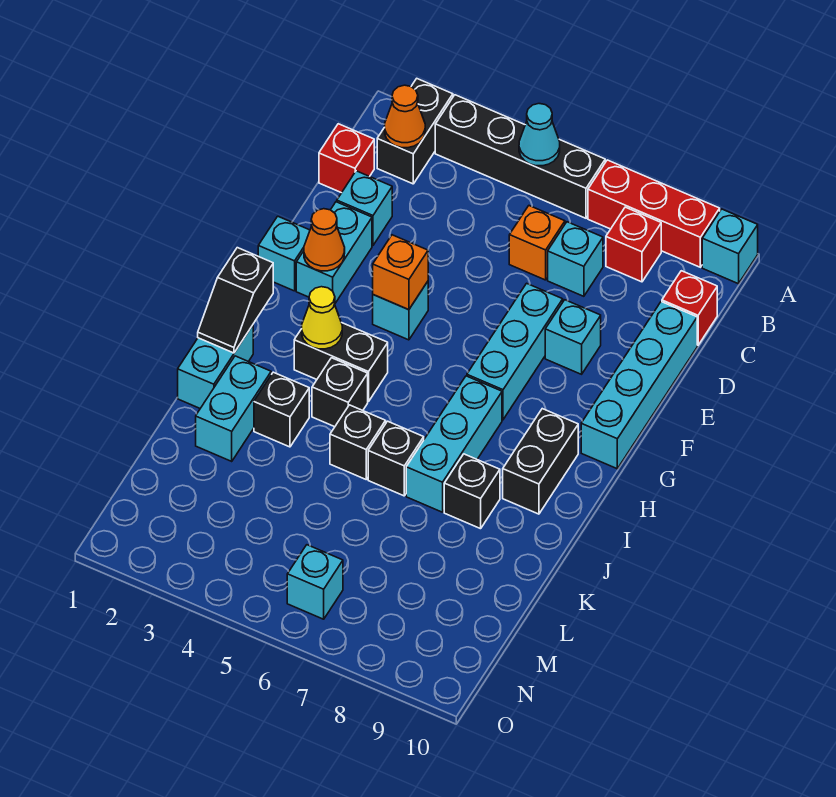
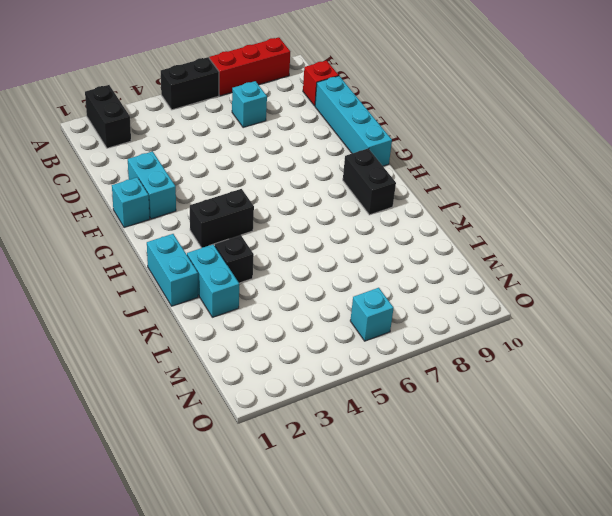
black brick A5:A6 level 1 -> black brick A3:A6 level 1
none -> cyan brick A10 level 1
none -> red brick B8 level 1
none -> red brick C1 level 1
none -> orange brick C6 level 1

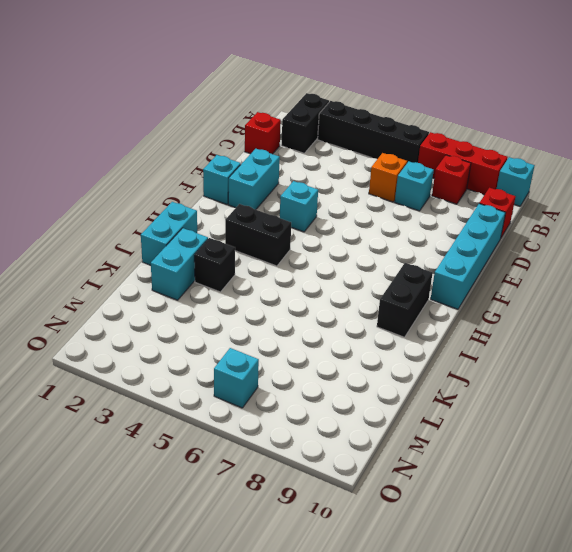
none -> cyan brick D2 level 1
none -> cyan brick E7:G7 level 1
none -> cyan brick E8 level 1
none -> cyan brick H7:J7 level 1

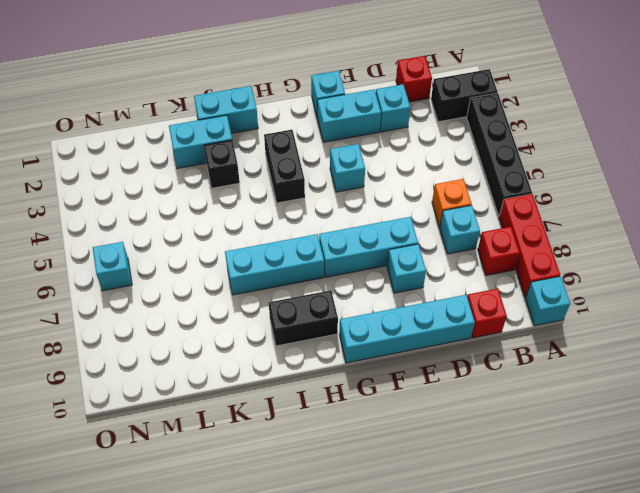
none -> black brick I4 level 1
none -> black brick J5 level 1
none -> black brick J6 level 1
none -> black brick J8 level 1

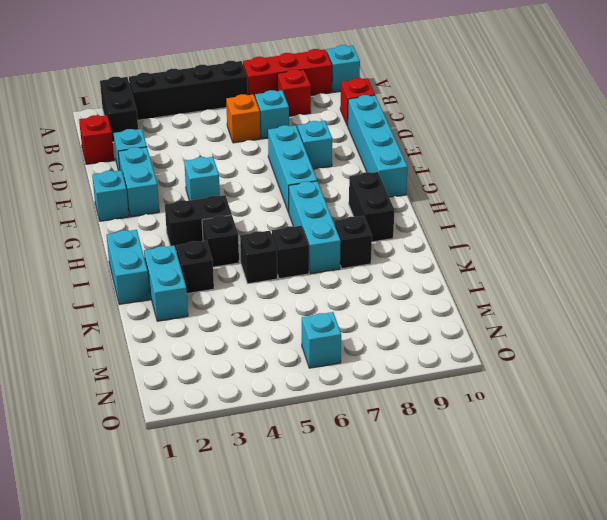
none -> cyan cone A5 level 2
none -> orange cone B2 level 2
none -> orange cone F2 level 2
none -> orange brick F4 level 2

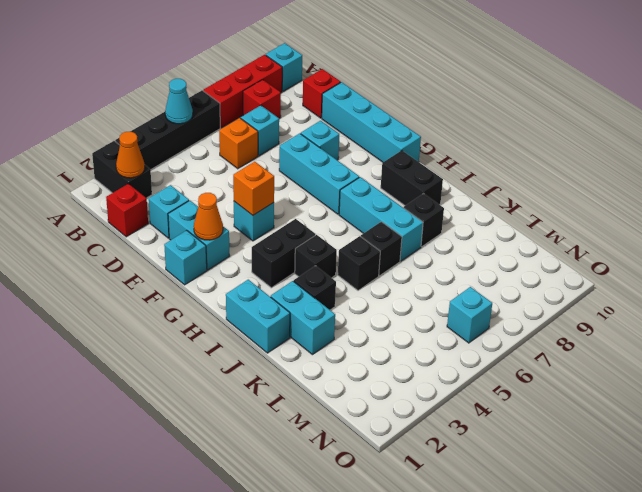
none -> black slope H1:I1 level 2 top H
none -> yellow cone H3 level 2

